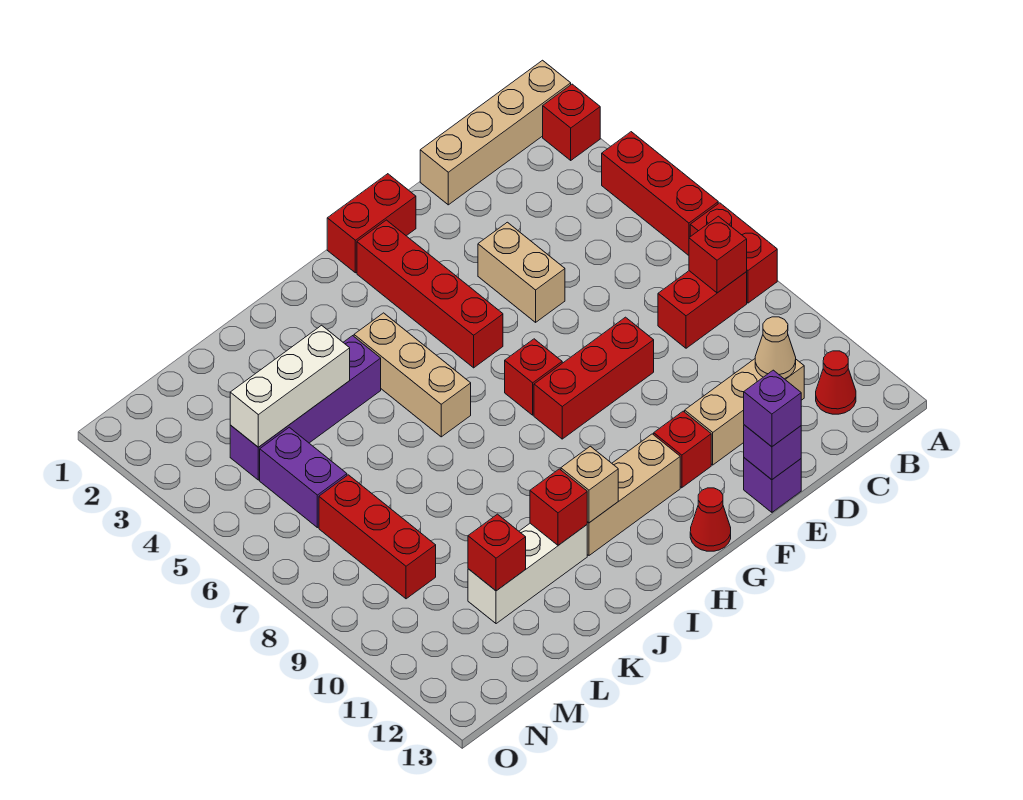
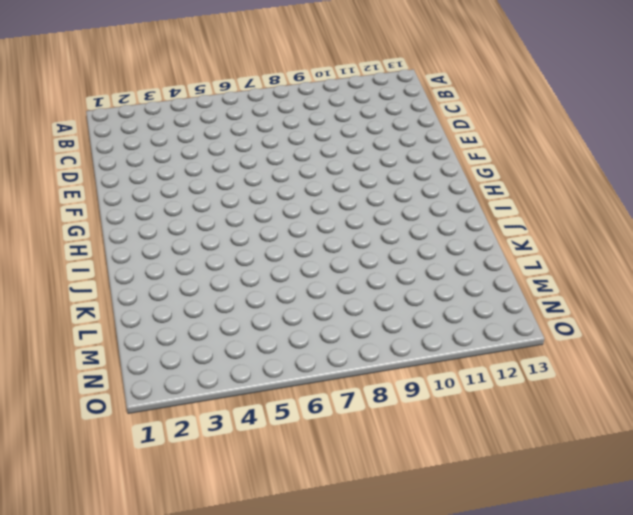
none -> tan brick A1:D1 level 1
none -> red brick A2 level 1
none -> red brick A4:A6 level 1

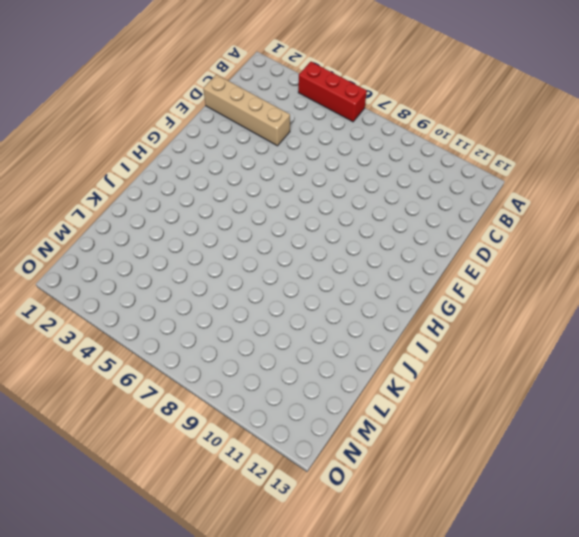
tan brick D1:D4 level 1 -> tan brick A1:D1 level 1
none -> red brick A2 level 1
none -> red brick A7:A8 level 1
none -> red brick B8:C8 level 1

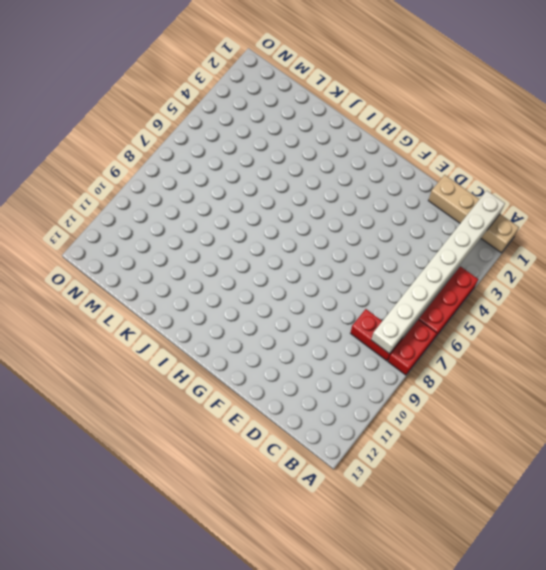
white brick B1:B8 level 2 -> red brick B8 level 2
none -> red brick A2 level 1
none -> red cone B12 level 1
none -> tan brick C11:E11 level 1

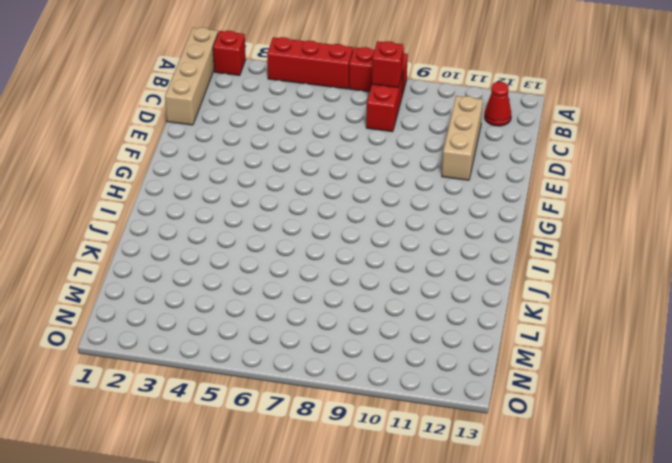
none -> tan brick E4:E5 level 1
none -> red brick E8:G8 level 1
none -> purple brick E13 level 1

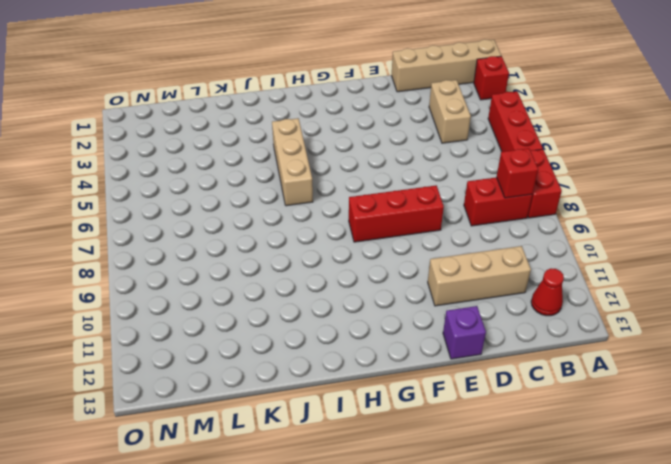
tan brick C3:C4 level 1 -> tan brick E4:E5 level 1
none -> red brick F1:G1 level 1
none -> red brick F11 level 1
none -> red brick G2:G5 level 1

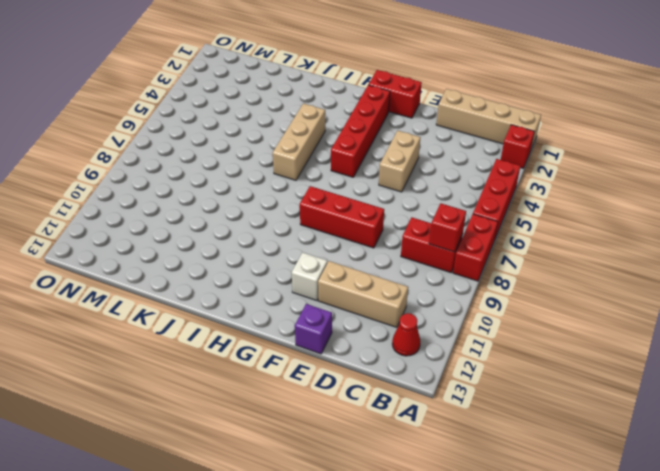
white brick F11 level 1 -> red brick F11 level 1
none -> red brick G7 level 1
none -> tan brick G11:I11 level 1
none -> red cone G13 level 1

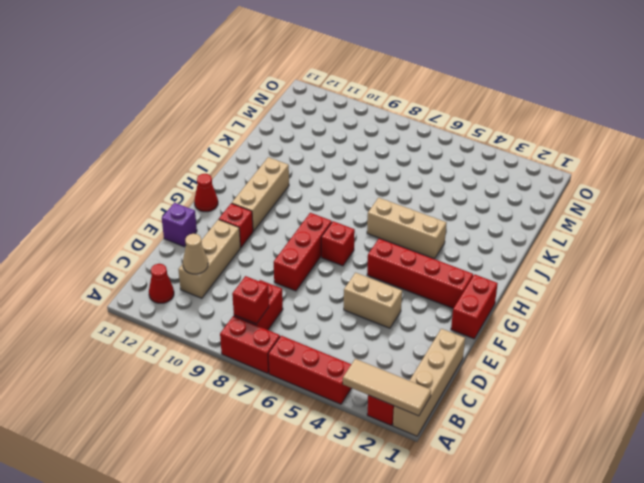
tan tile A1:A3 level 2 -> none
none -> purple brick J4:M4 level 1
none -> white brick J11:L11 level 1
none -> purple brick M5:M6 level 1

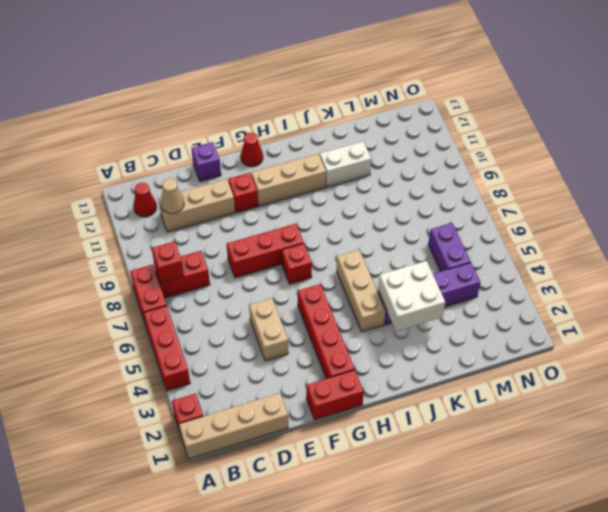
white brick J3:K4 level 2 -> white brick K4:M4 level 2
white brick J11:K11 level 1 -> white brick J11:L11 level 1
none -> red brick M7:M9 level 1
none -> purple brick E13 level 2
none -> tan brick I11 level 2

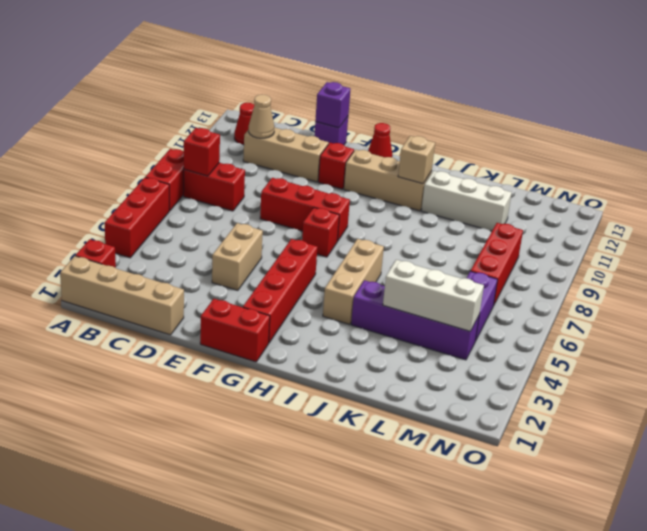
none -> red brick J11 level 2
none -> red brick L11 level 2
none -> purple brick E13 level 3

